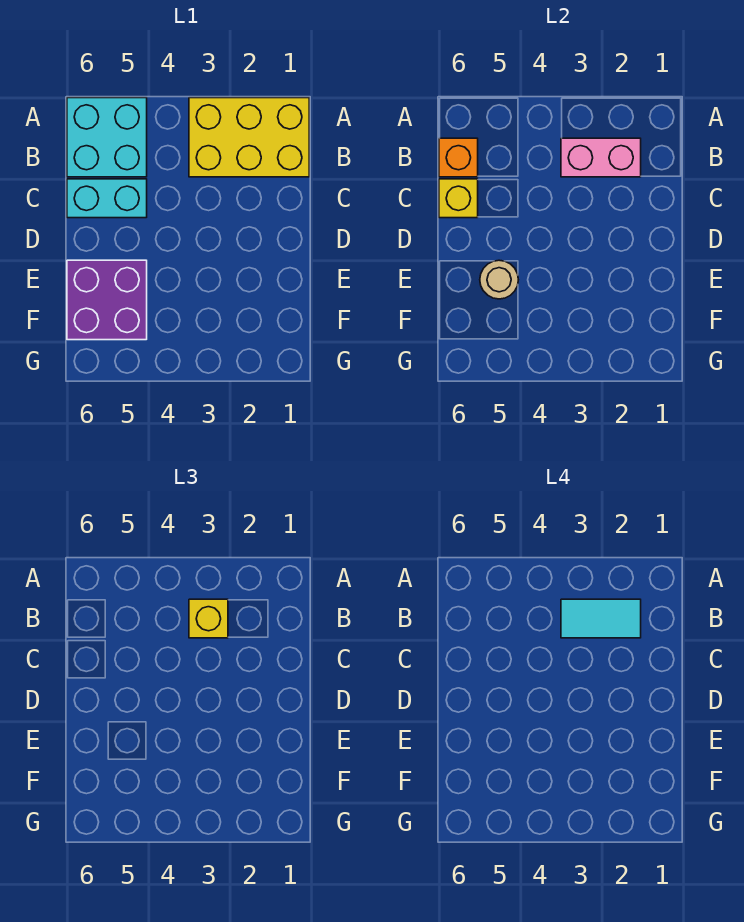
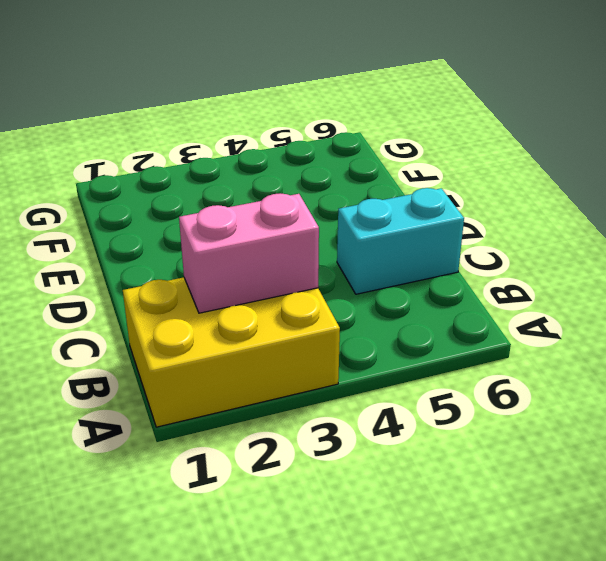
none -> cyan brick A5:B6 level 1
none -> purple brick E5:F6 level 1

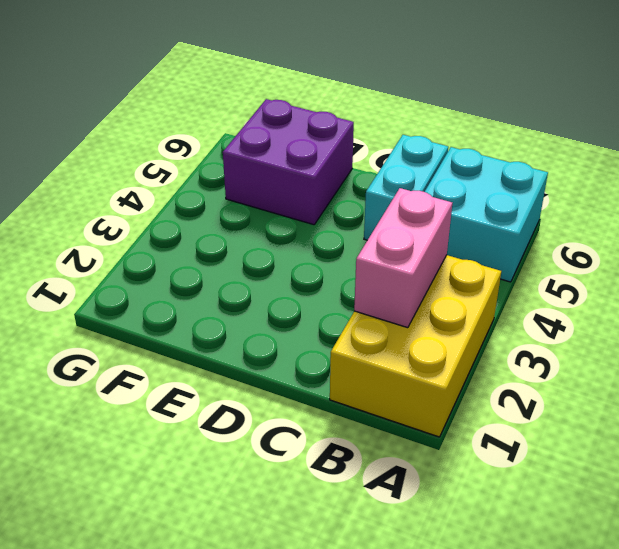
none -> orange brick B6 level 2
none -> yellow brick C6 level 2

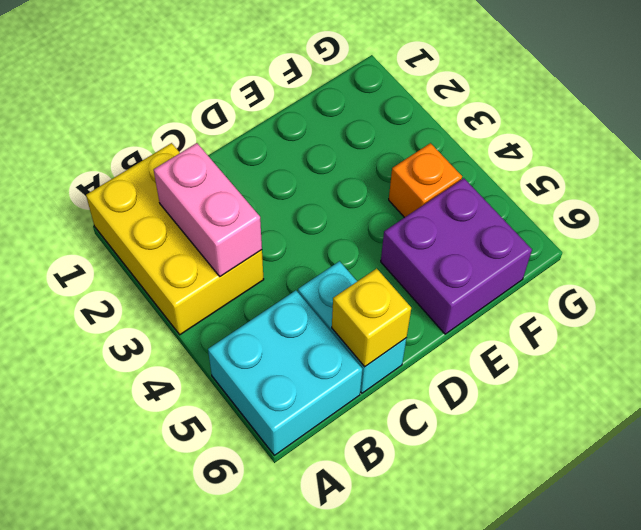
orange brick F4 level 1 -> orange brick B6 level 2
none -> tan round brick E5 level 2
none -> yellow brick B3 level 3

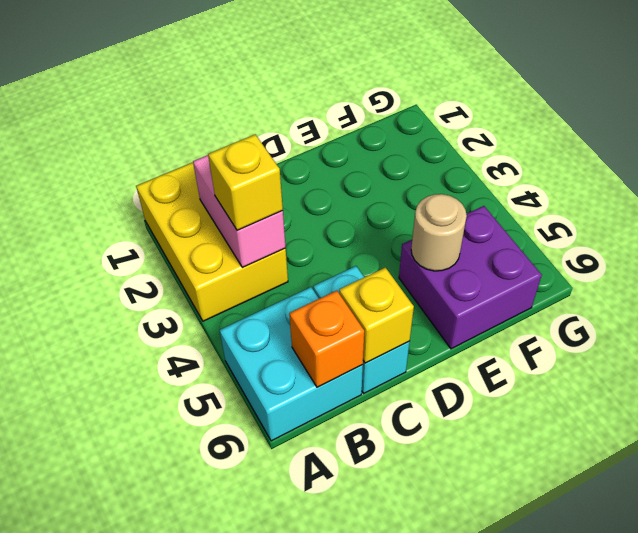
none -> cyan tile B2:B3 level 4

